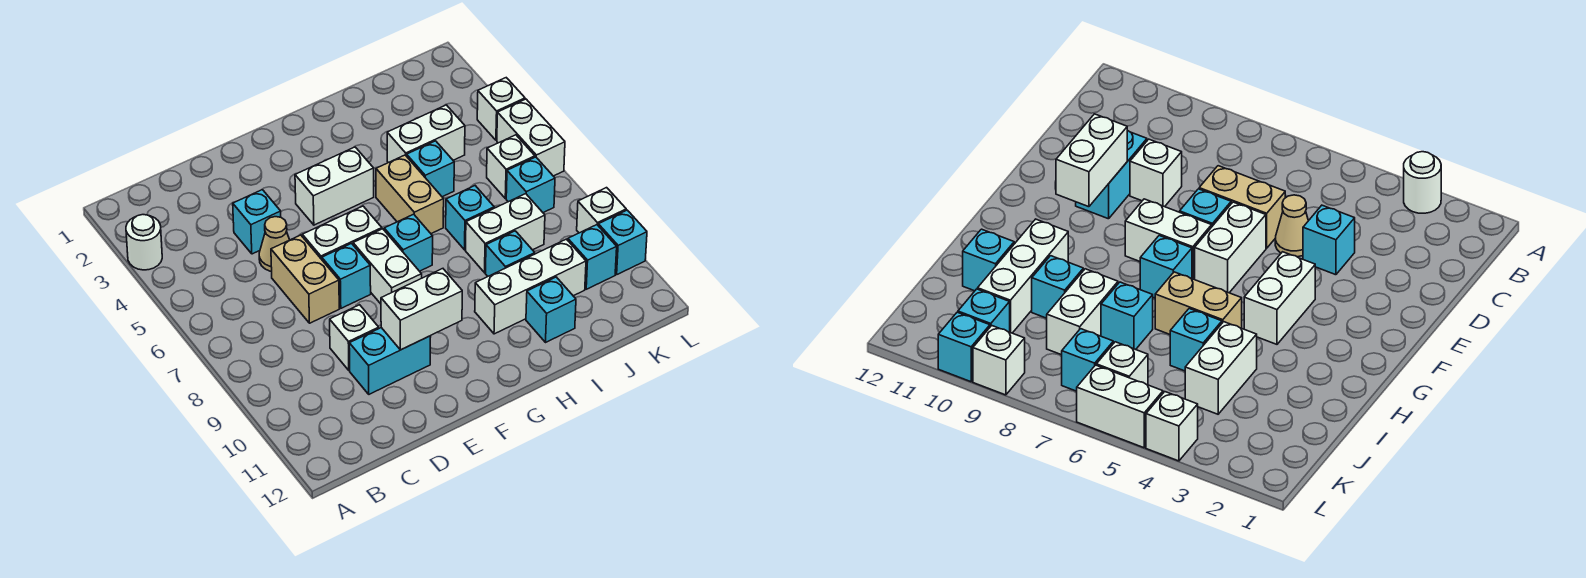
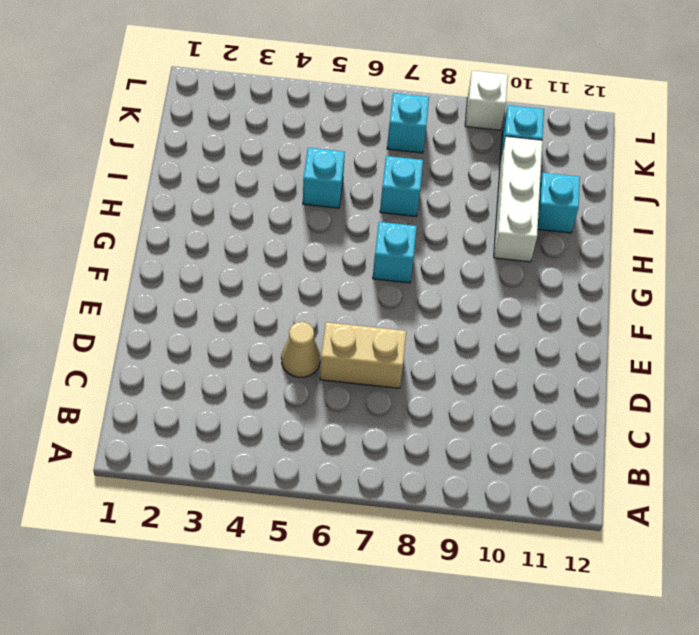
none -> white round brick A3 level 1
none -> cyan brick D4 level 1
none -> white brick D9 level 1

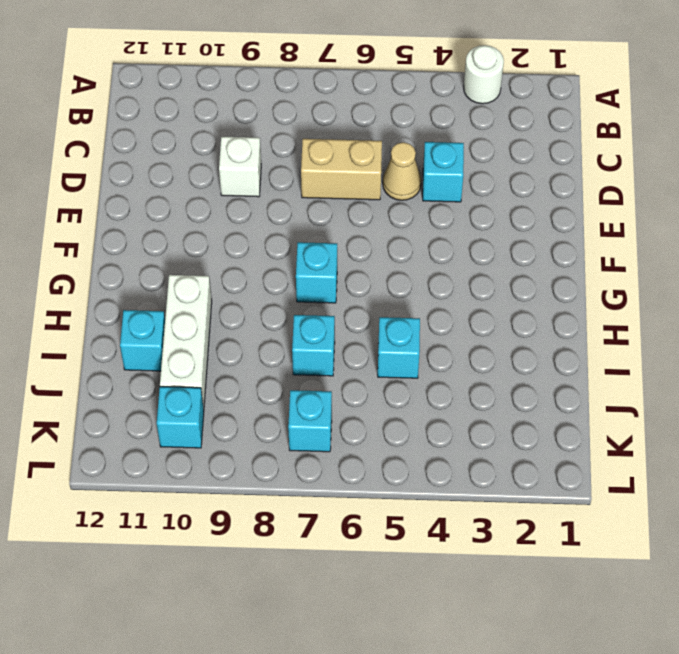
none -> cyan brick D10:E10 level 1
none -> white brick E6:F6 level 1
none -> cyan brick E7 level 1

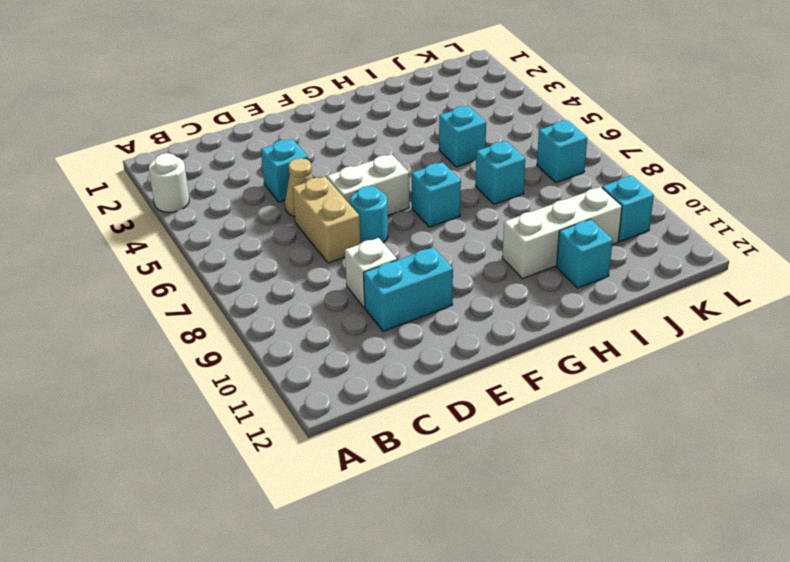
cyan round brick E7 level 1 -> cyan brick E7 level 1
none -> white brick F4:G4 level 1
none -> white brick F7:F8 level 1
none -> tan brick H5:H6 level 1

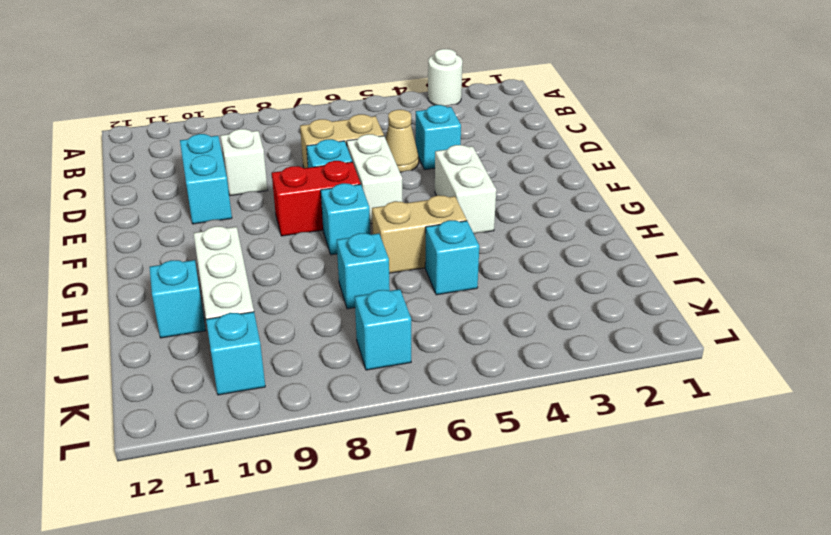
red brick F7:F8 level 1 -> white brick F7:F8 level 1
none -> white brick I4:J4 level 1
none -> white brick I8:J8 level 1
none -> cyan brick I9 level 1

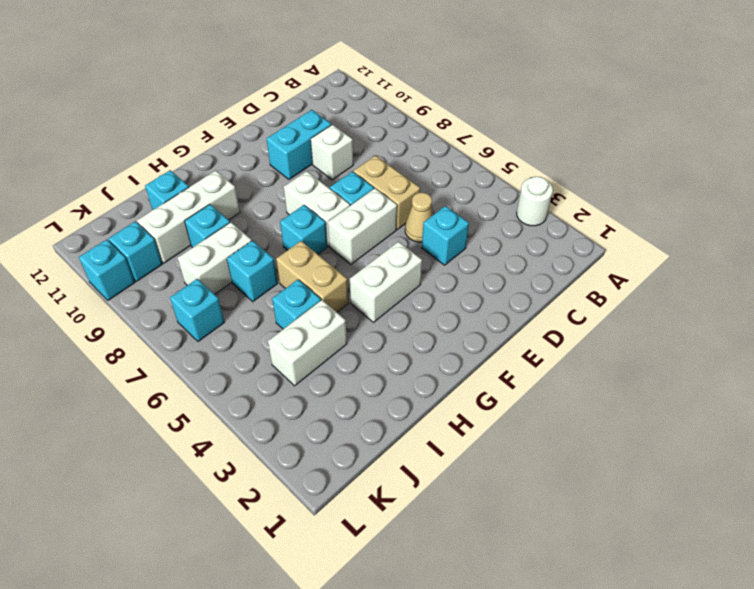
none -> white brick K6 level 1
none -> white brick L4 level 1
none -> white brick L5:L6 level 1

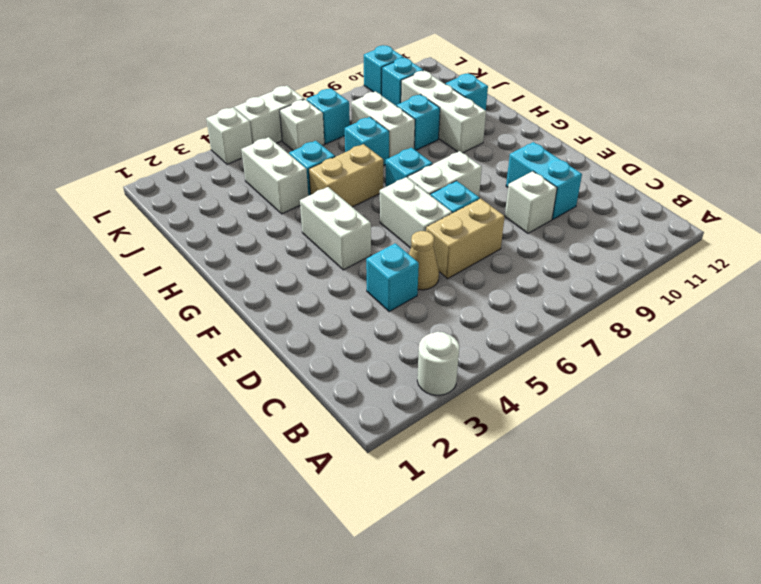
none -> white brick L9 level 1
none -> white brick E10:F10 level 2

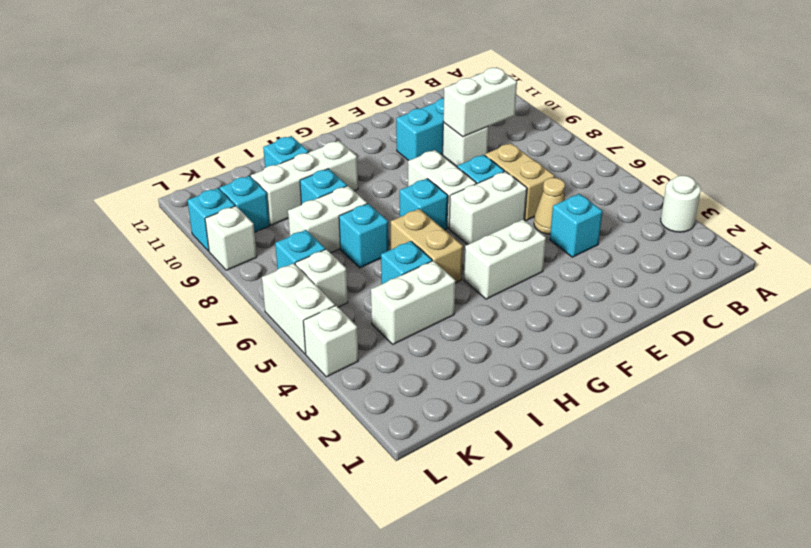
white brick C9:D9 level 2 -> white brick E10:F10 level 2

